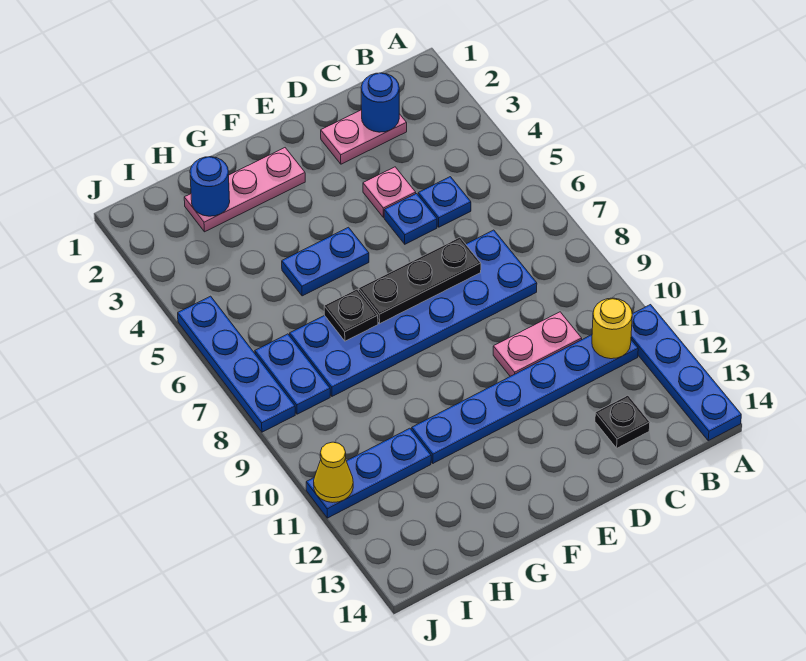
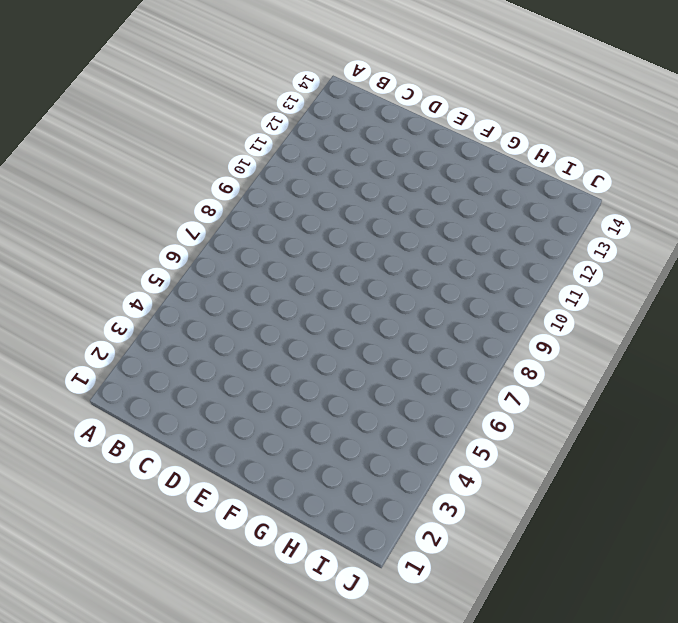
none -> blue plate A11:A14 level 1
none -> blue plate B11:G11 level 1
none -> pink plate C2:D2 level 1

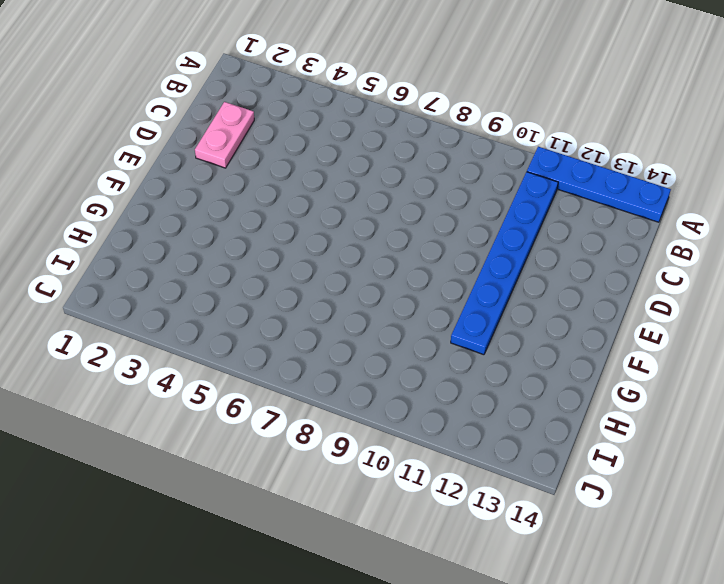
none -> blue plate C5 level 1
none -> blue plate C7:H8 level 1
none -> pink plate C10:D10 level 1

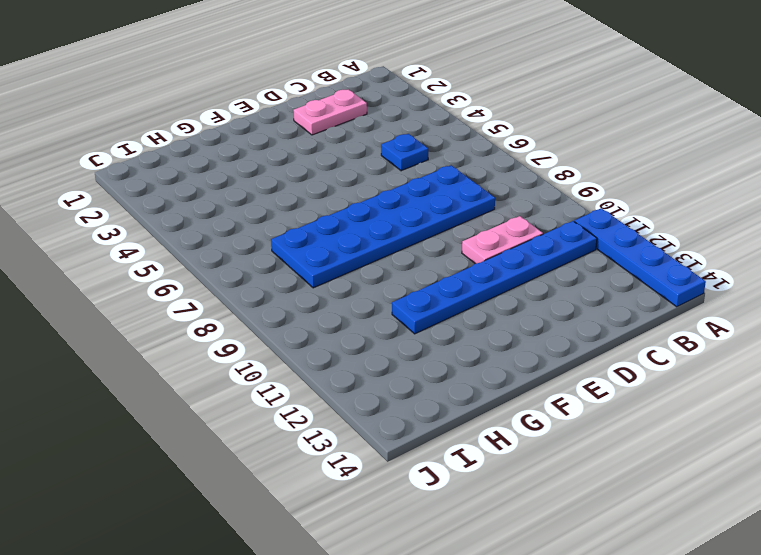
none -> black plate C13 level 1
none -> pink plate D4 level 1
none -> blue plate D5 level 1

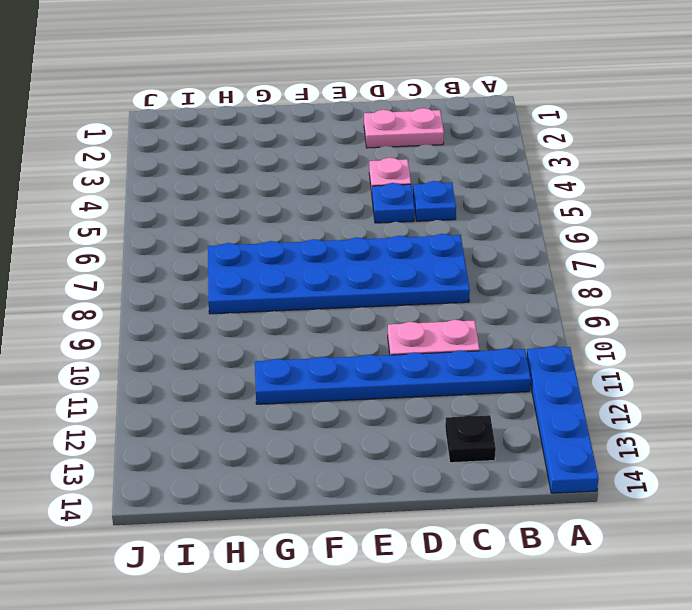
none -> pink plate F2:H2 level 1
none -> blue plate F5:G5 level 1
none -> blue plate H11:J11 level 1

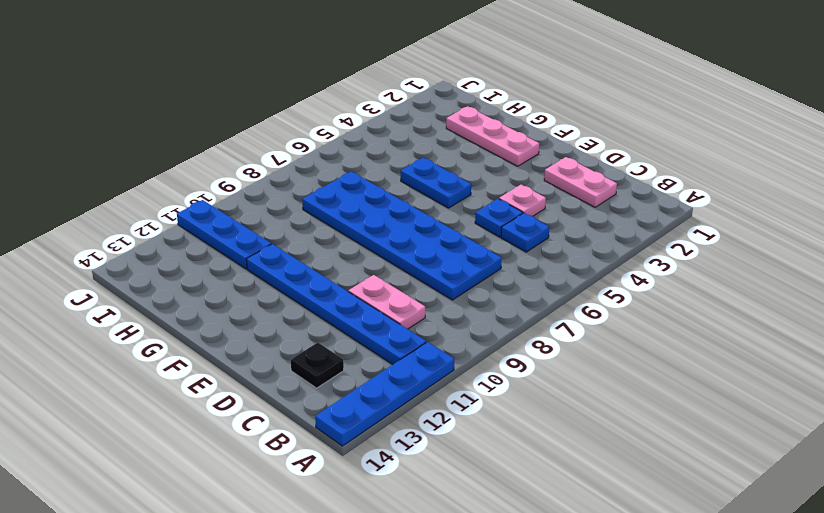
none -> blue plate I7:I8 level 1
none -> blue plate J5:J8 level 1
none -> yellow round brick B11 level 2

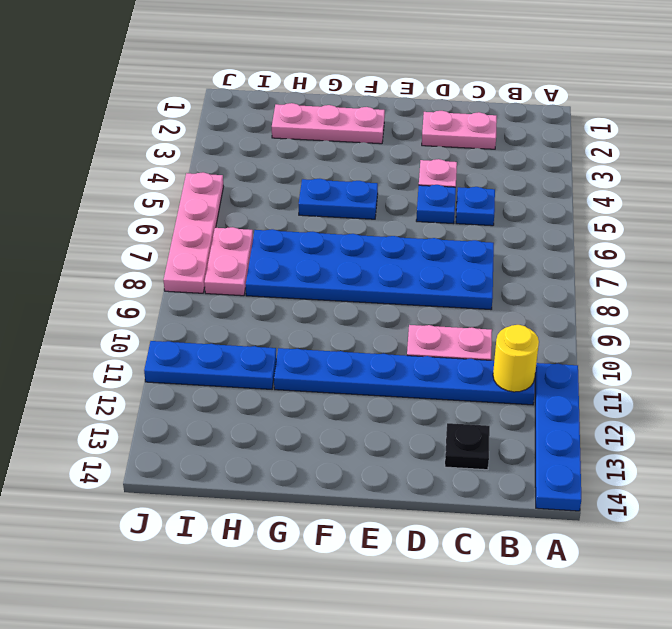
pink plate I7:I8 level 1 -> blue plate I7:I8 level 1
pink plate J5:J8 level 1 -> blue plate J5:J8 level 1
none -> blue round brick C2 level 2
none -> black plate D7:F7 level 2
none -> black plate G7 level 2

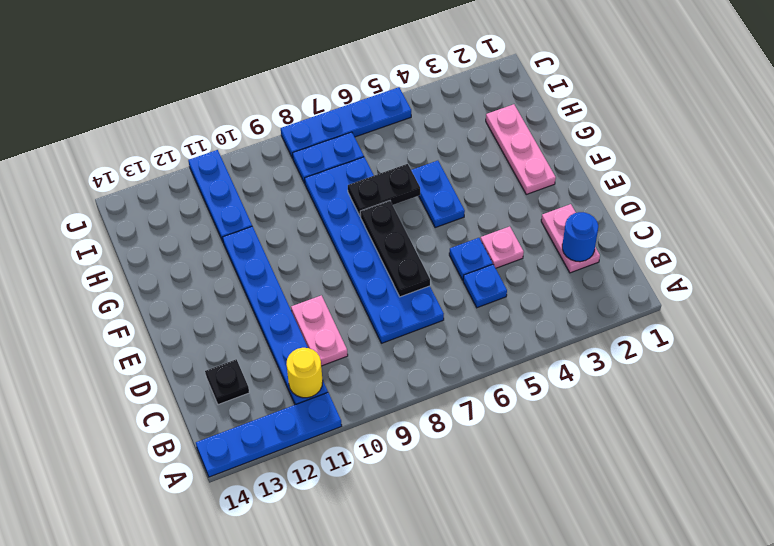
black plate G6:G7 level 2 -> black plate G7 level 2
none -> blue round brick H2 level 2
none -> yellow cone J11 level 2

